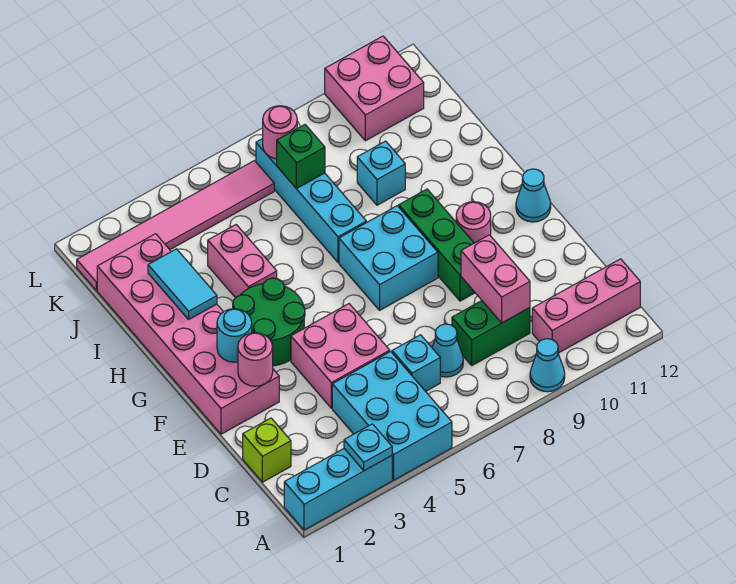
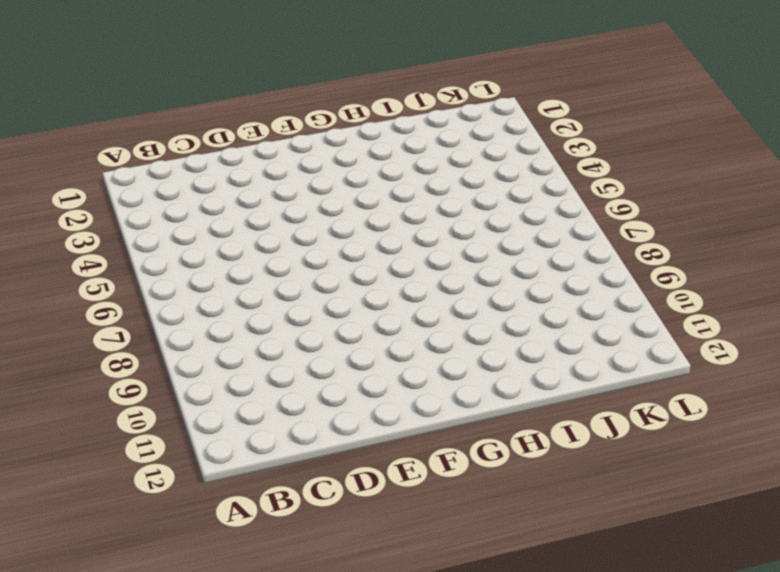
none -> cyan brick A1:A3 level 1
none -> cyan brick A4:C5 level 1
none -> cyan cone A9 level 1

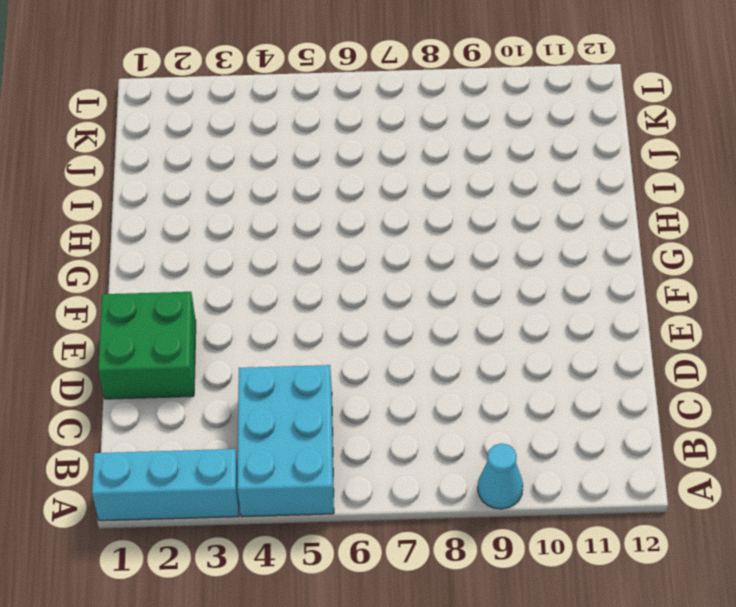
green brick D1:E2 level 1 -> pink brick E1:J2 level 1
none -> pink brick B10:B12 level 1
none -> lime brick C1 level 1
none -> cyan brick C6 level 1

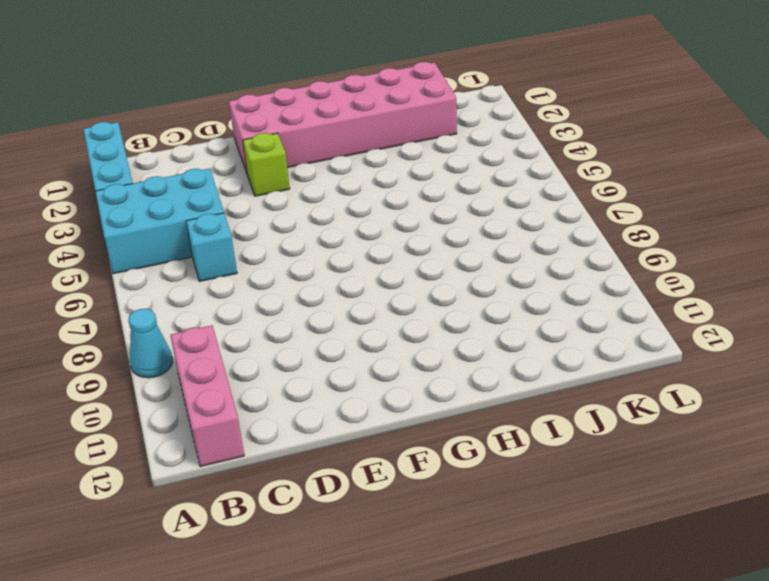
lime brick E3 level 1 -> lime brick C1 level 1
none -> cyan cone C7 level 1
none -> green brick C8:C9 level 1
none -> pink brick D4:E5 level 1

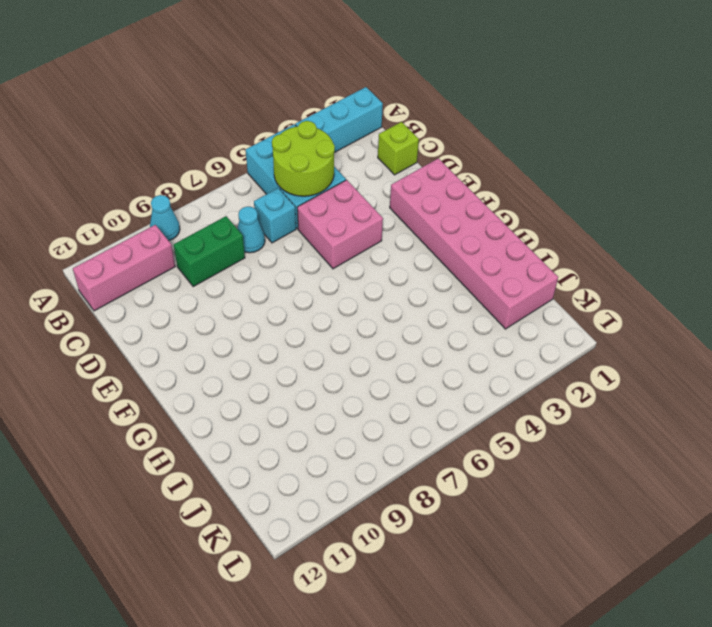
lime round brick B4:C5 level 2 -> none
none -> green brick E9:G9 level 1
none -> green round brick F3:G4 level 1
none -> cyan brick F7:G8 level 1

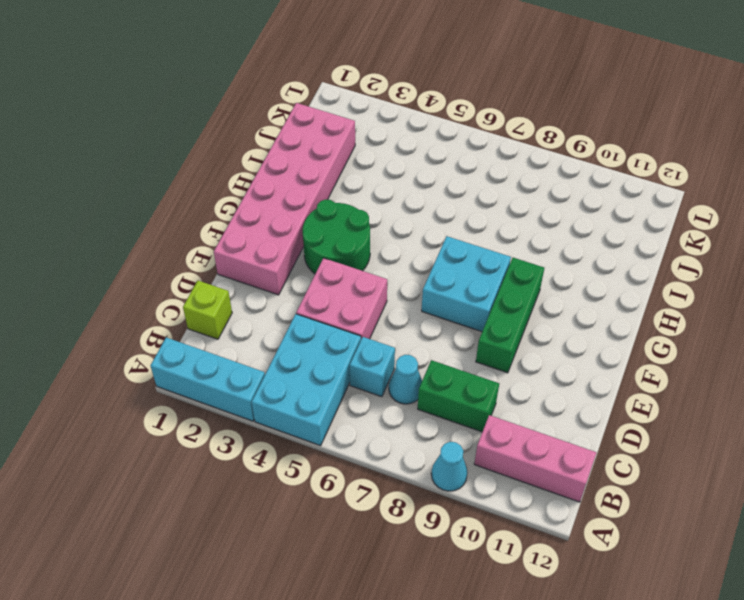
none -> pink round brick F10 level 1
none -> cyan cone F12 level 1
none -> pink brick H4:I4 level 1

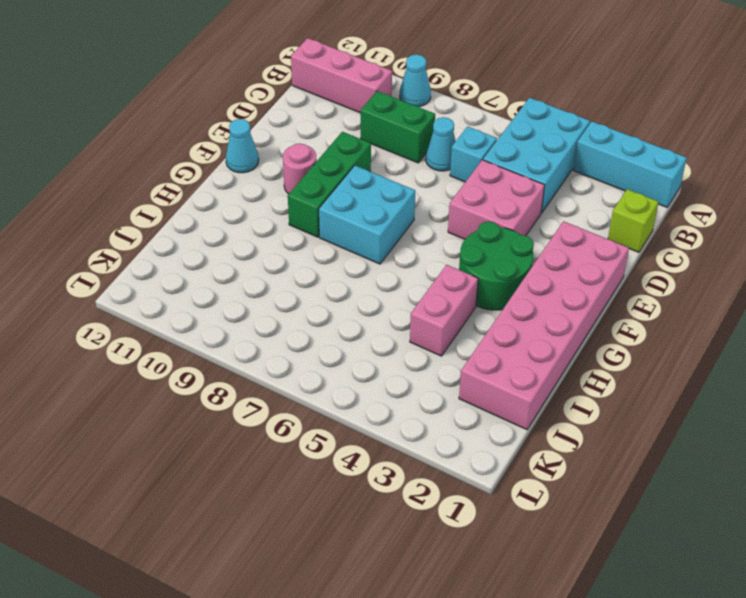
none -> cyan brick H7:K7 level 1
none -> cyan brick I9 level 1
none -> pink tile K1:K6 level 1

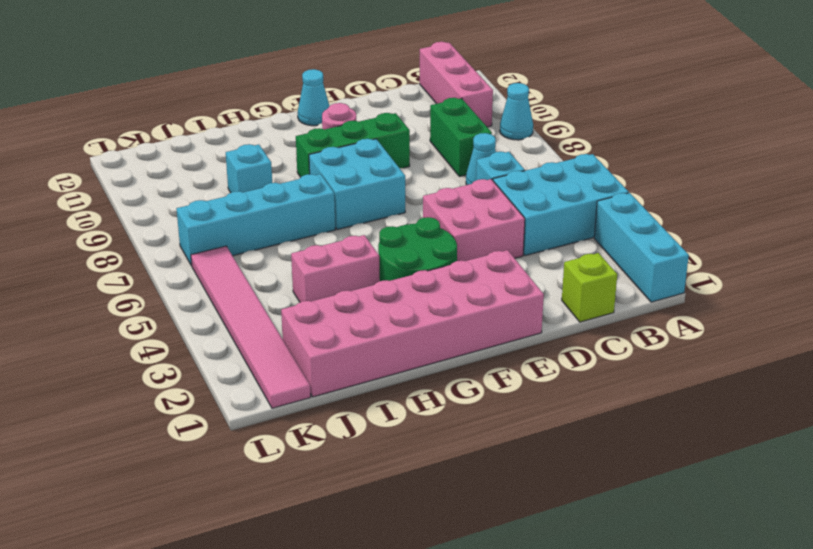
none -> pink brick K10:L11 level 1
none -> cyan plate A3 level 2
none -> pink brick C9:D9 level 2

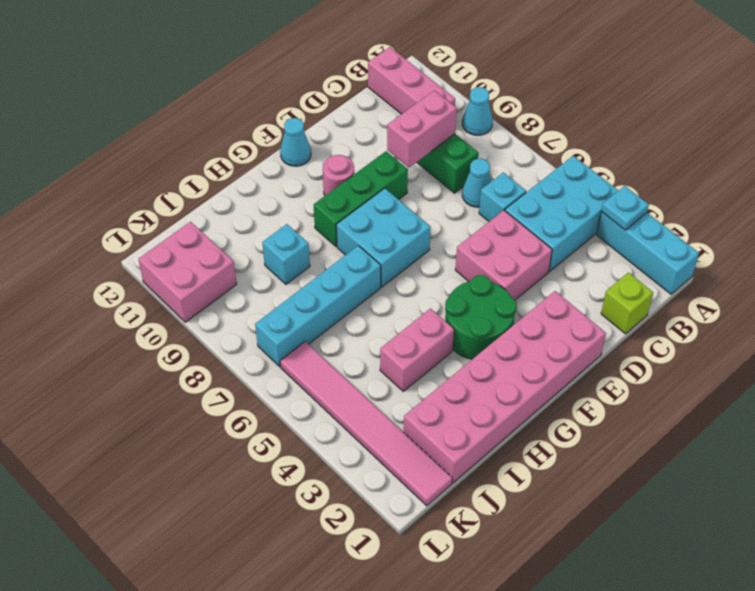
none -> pink round brick E2 level 2
none -> cyan round brick F2 level 2
none -> cyan tile H2:I2 level 2

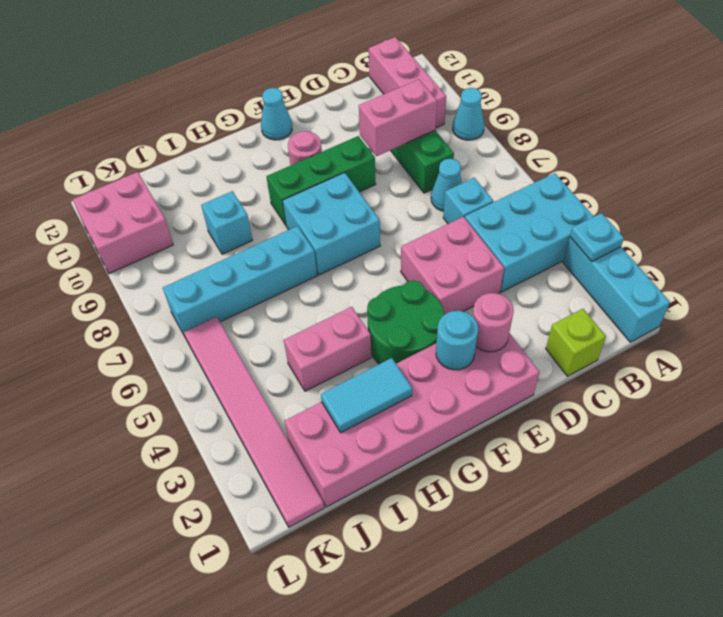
none -> green brick J7 level 2
none -> pink round brick K7 level 2

